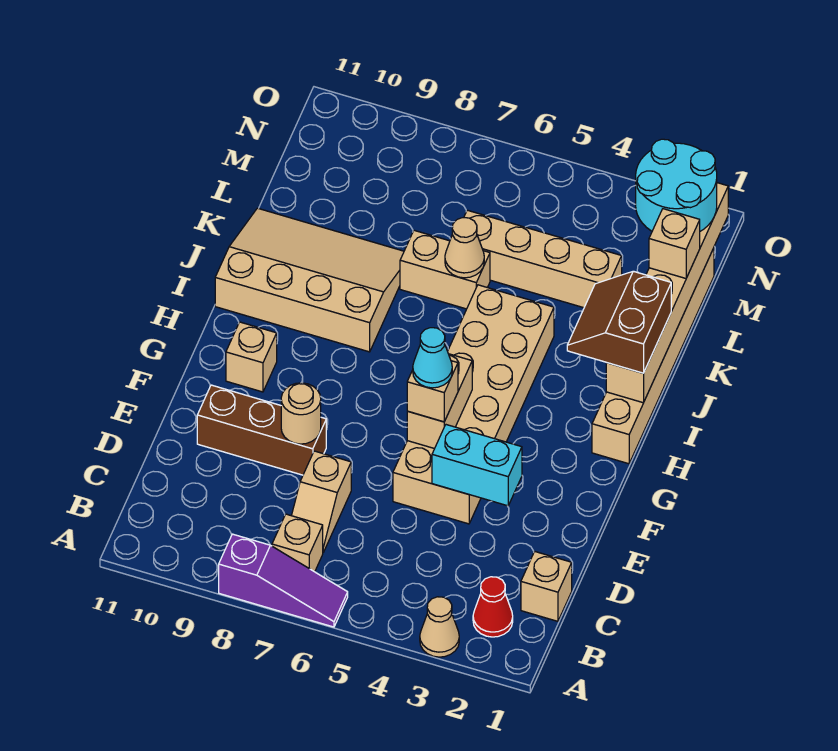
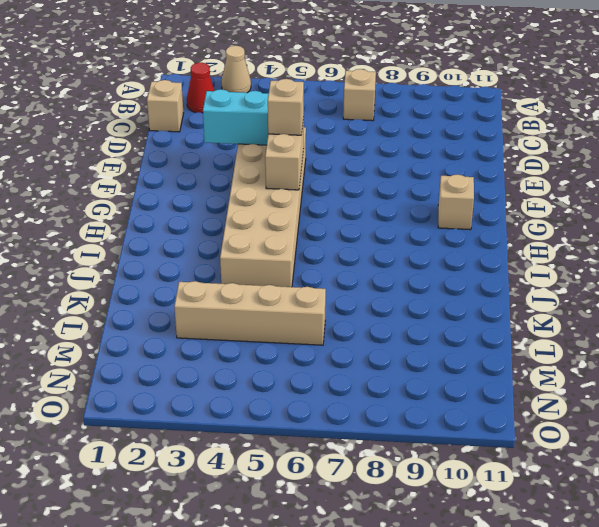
none -> purple slope A6:A8 level 1 top 8
none -> tan slope C7:D7 level 1 top D
none -> brown brick E8:E10 level 1

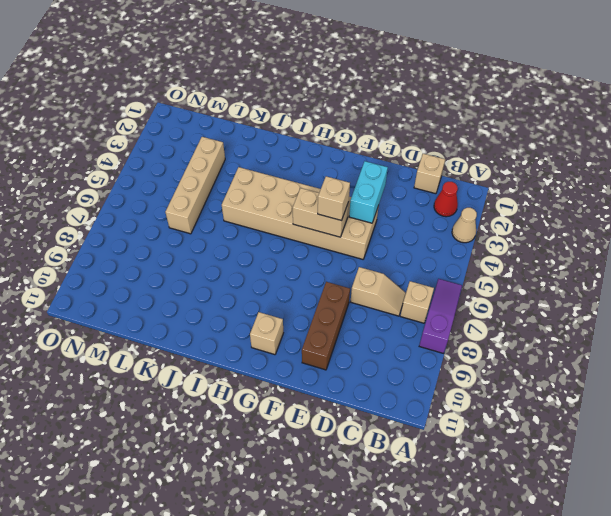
none -> tan brick H1:M1 level 1
none -> tan slope I8:K11 level 1 top I
none -> tan brick K6:K7 level 1

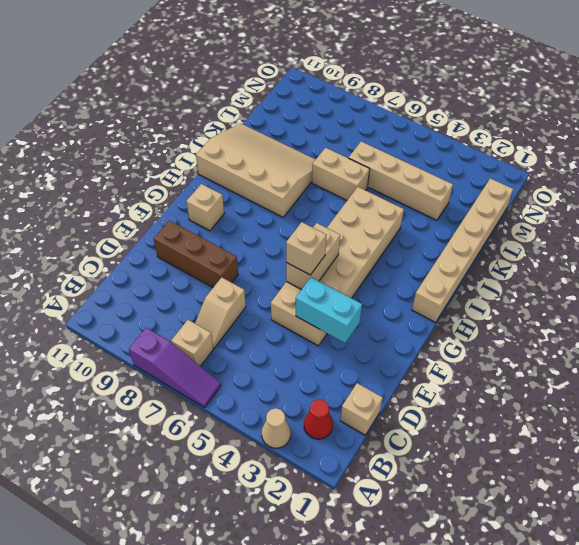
none -> tan round brick E8 level 2
none -> tan brick I1:N1 level 2
none -> tan cone K6 level 2

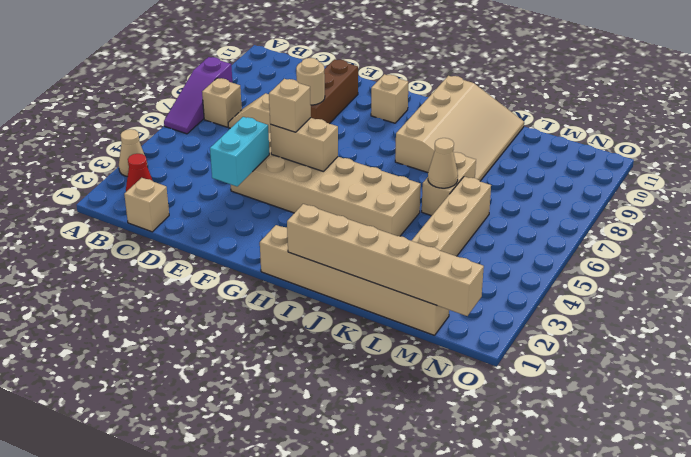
none -> brown slope I1:J2 level 3 top 1
none -> tan brick L1 level 3
none -> cyan round brick M1:N2 level 3

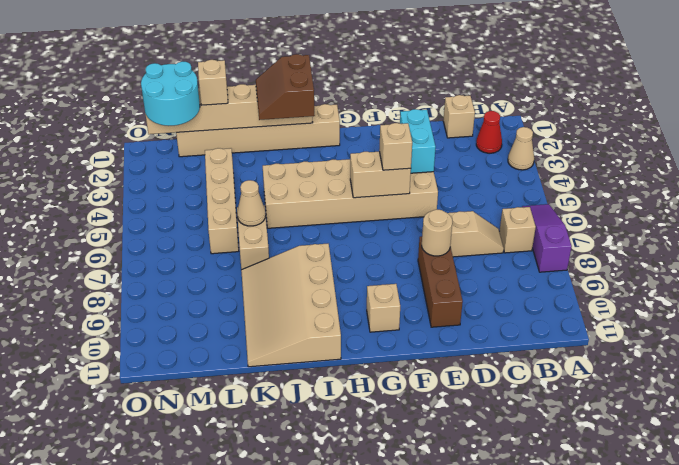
brown slope I1:J2 level 3 top I -> brown slope I1:J2 level 3 top 1
none -> cyan cone F5 level 4

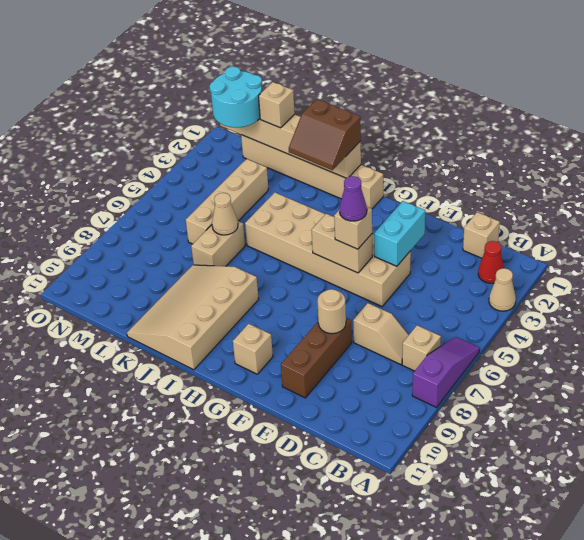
purple cone F5 level 4 -> cyan cone F5 level 4

